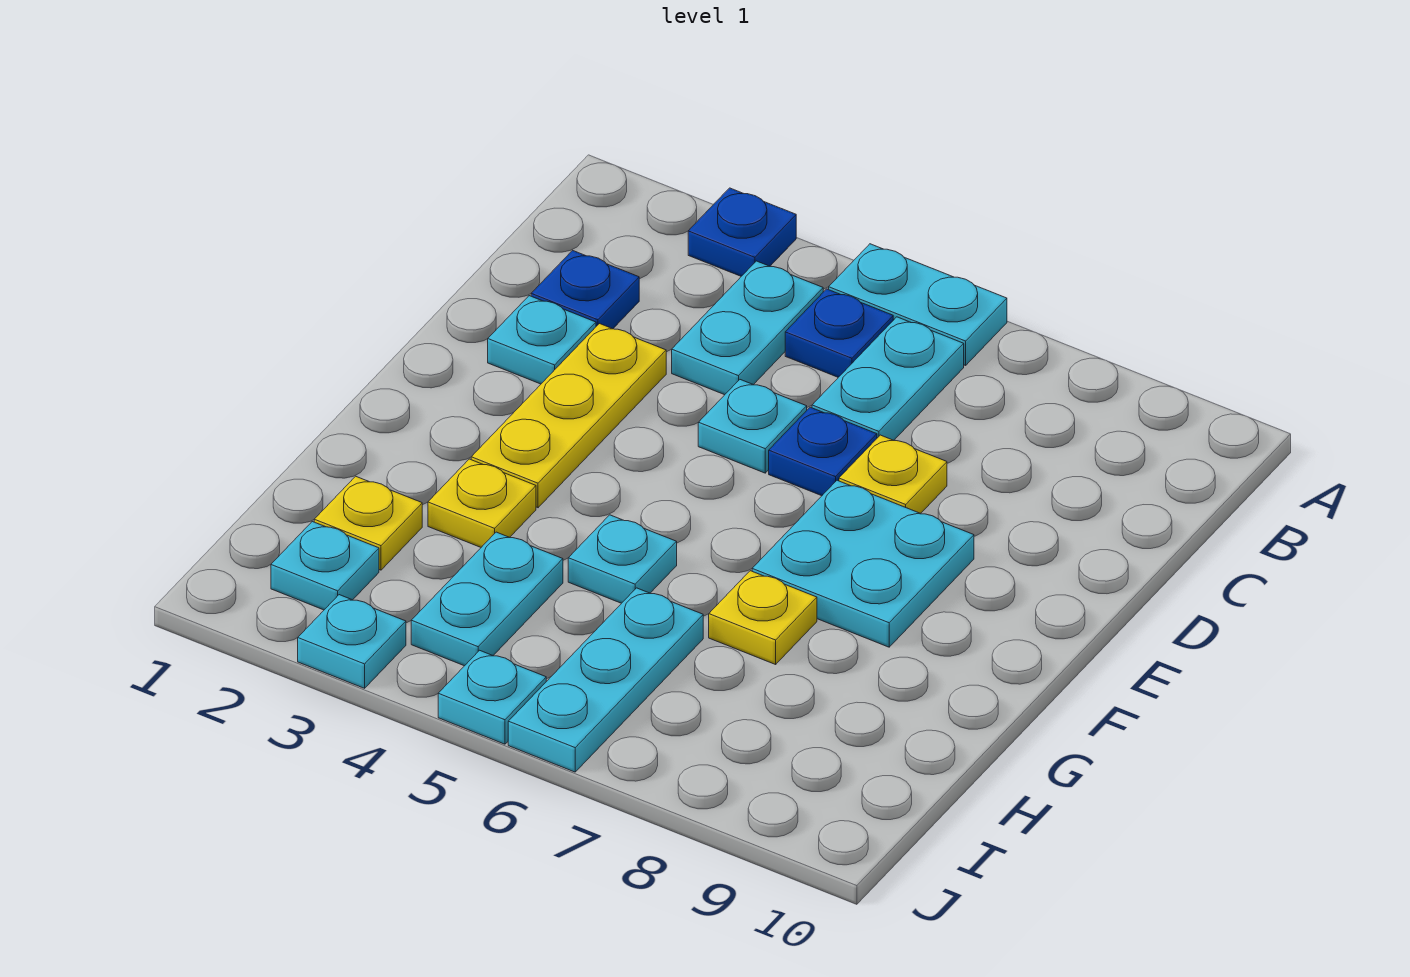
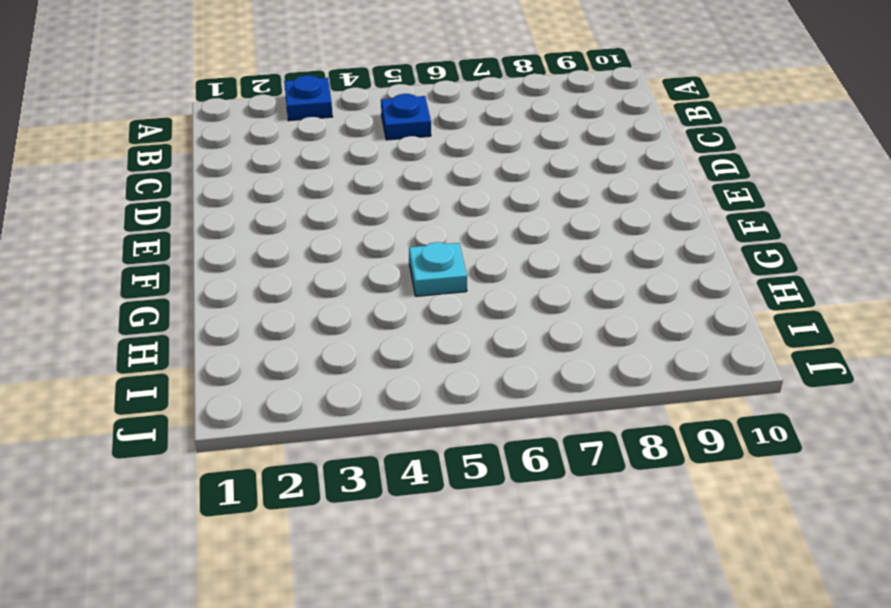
none -> cyan plate A5:A6 level 1
none -> cyan plate B4:C4 level 1
none -> cyan plate B6:C6 level 1

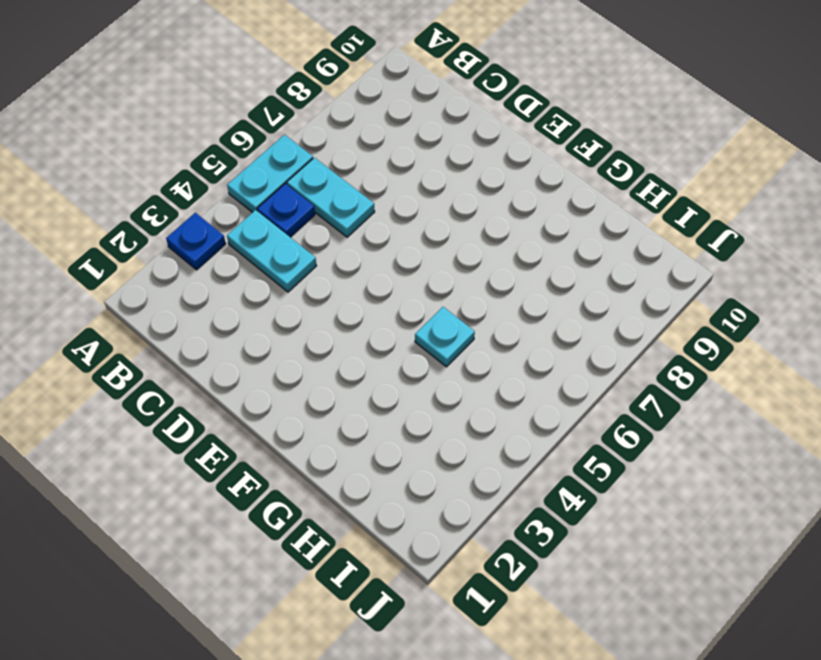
none -> blue plate C2 level 1
none -> cyan plate D2 level 1
none -> yellow plate D3:F3 level 1

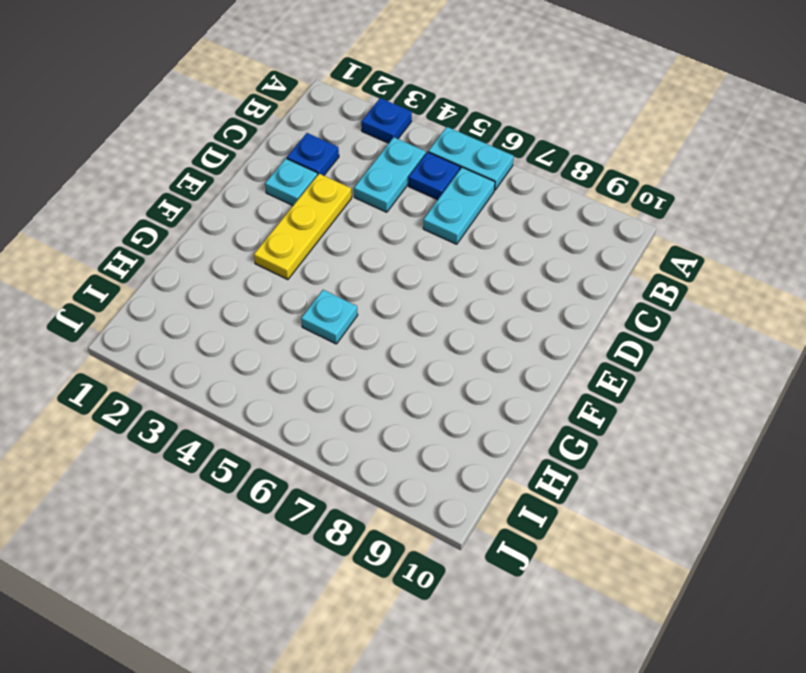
none -> cyan plate D5 level 1
none -> blue plate D6 level 1
none -> yellow plate D7 level 1

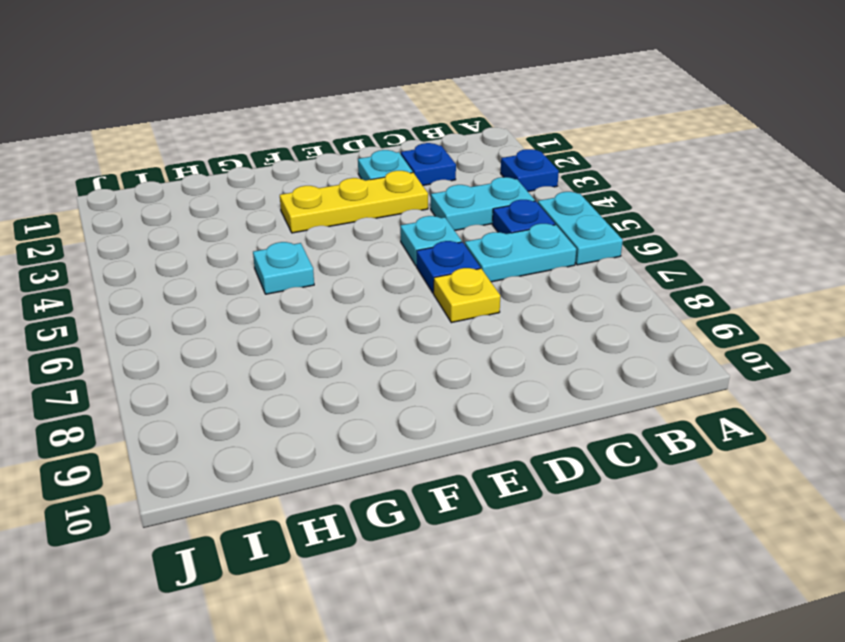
none -> cyan plate E7:F8 level 1
none -> yellow plate G3 level 1
none -> yellow plate G7 level 1

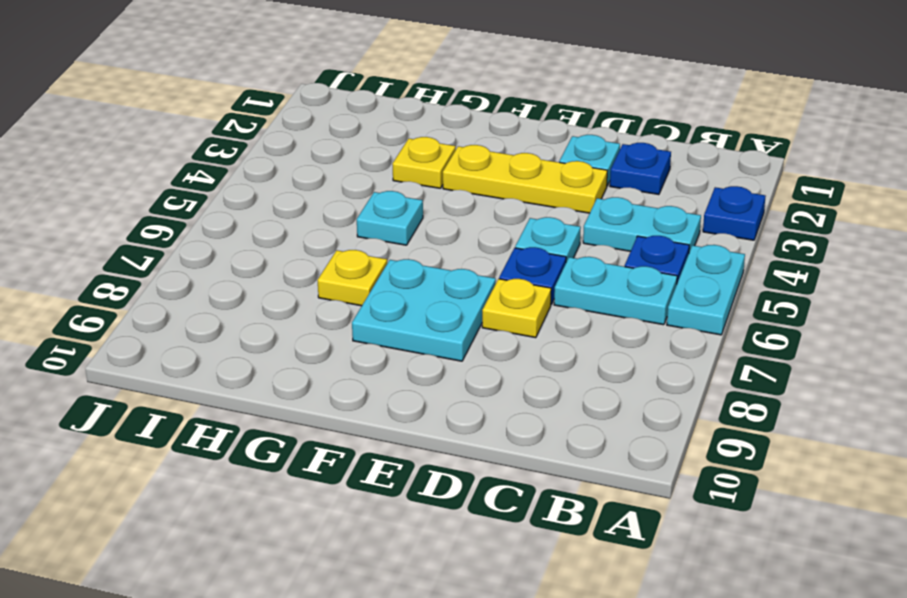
none -> yellow plate H2 level 1
none -> cyan plate H4:I4 level 1
none -> cyan plate H6:J6 level 1

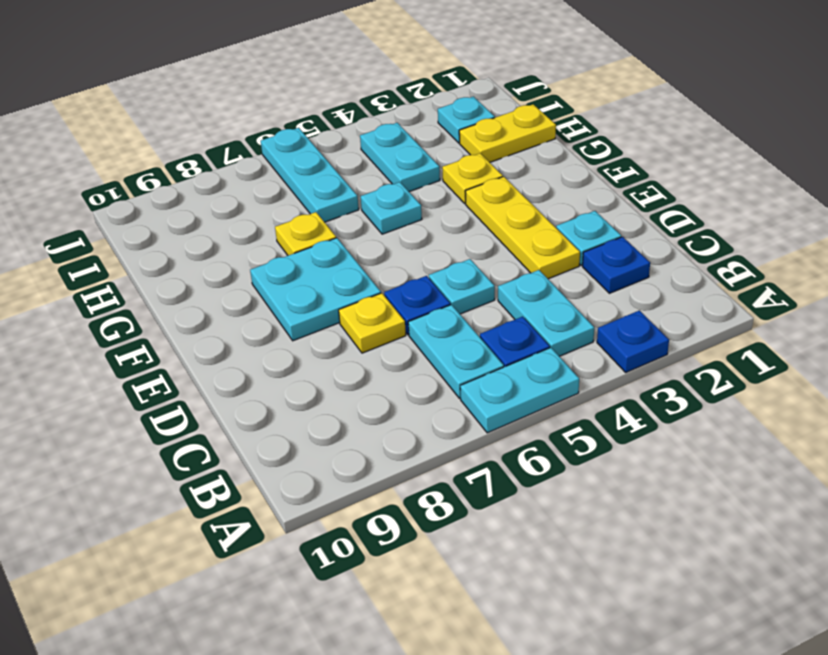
yellow plate H1:H2 level 1 -> yellow plate H2 level 1
none -> cyan plate J3 level 1
none -> cyan plate J5 level 1

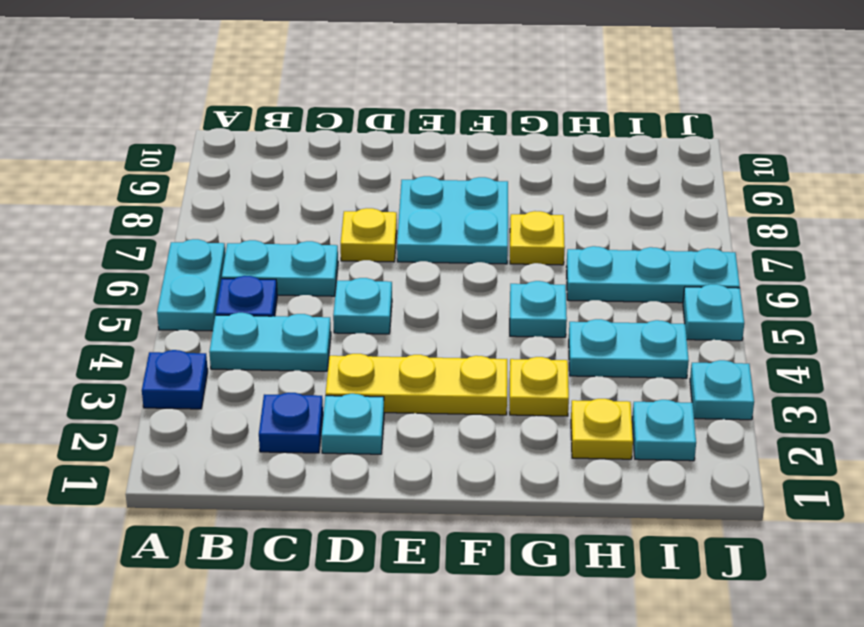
none -> blue plate D6 level 1

